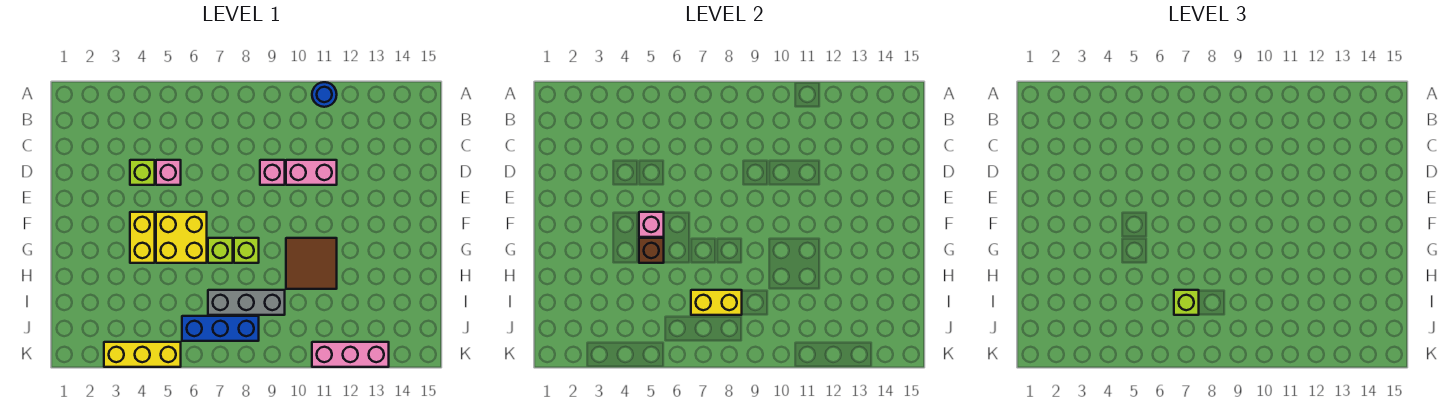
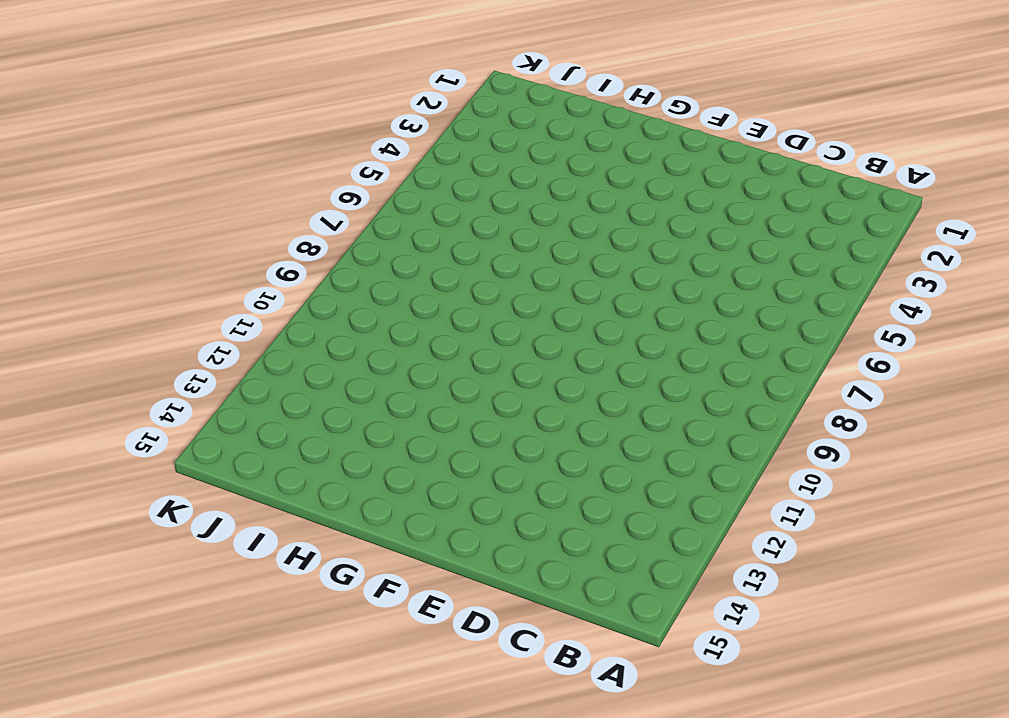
none -> blue round brick A11 level 1
none -> lime brick D4 level 1
none -> pink brick D5 level 1

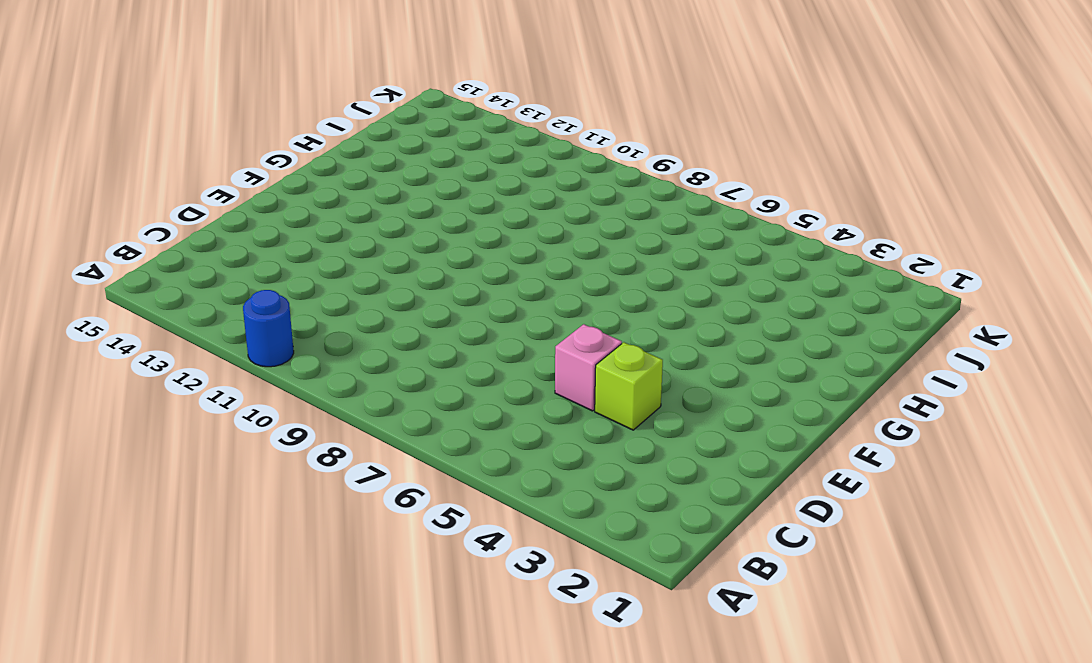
none -> pink brick D9 level 1
none -> pink brick D10:D11 level 1
none -> yellow brick F4:G4 level 1

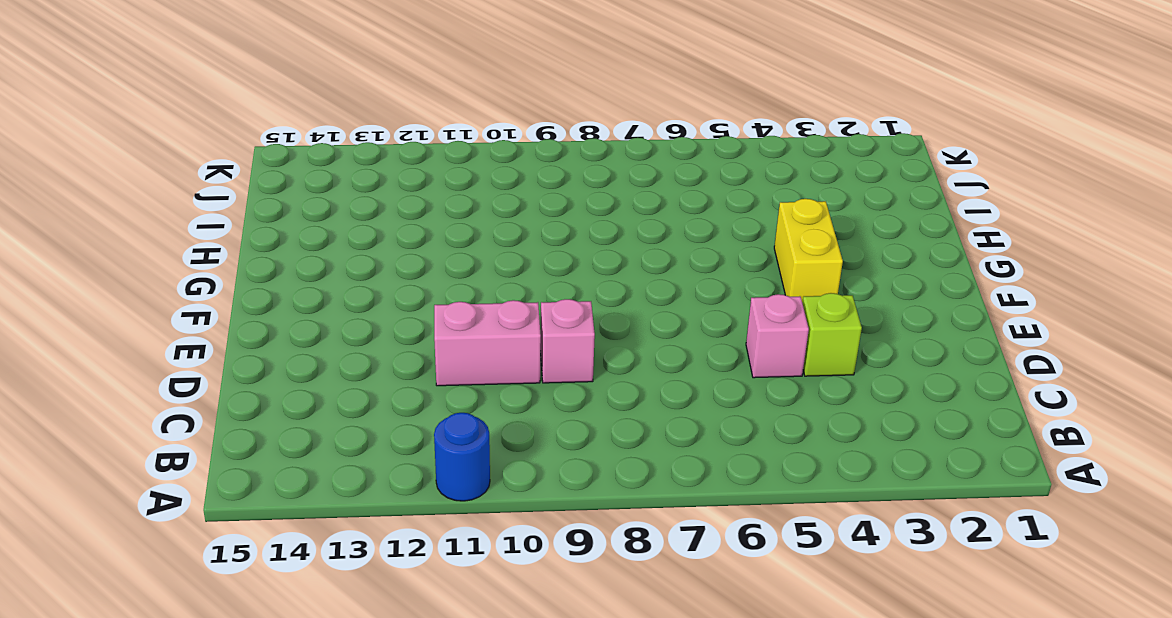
none -> yellow brick F5:G6 level 1
none -> lime brick G7 level 1
none -> lime brick G8 level 1

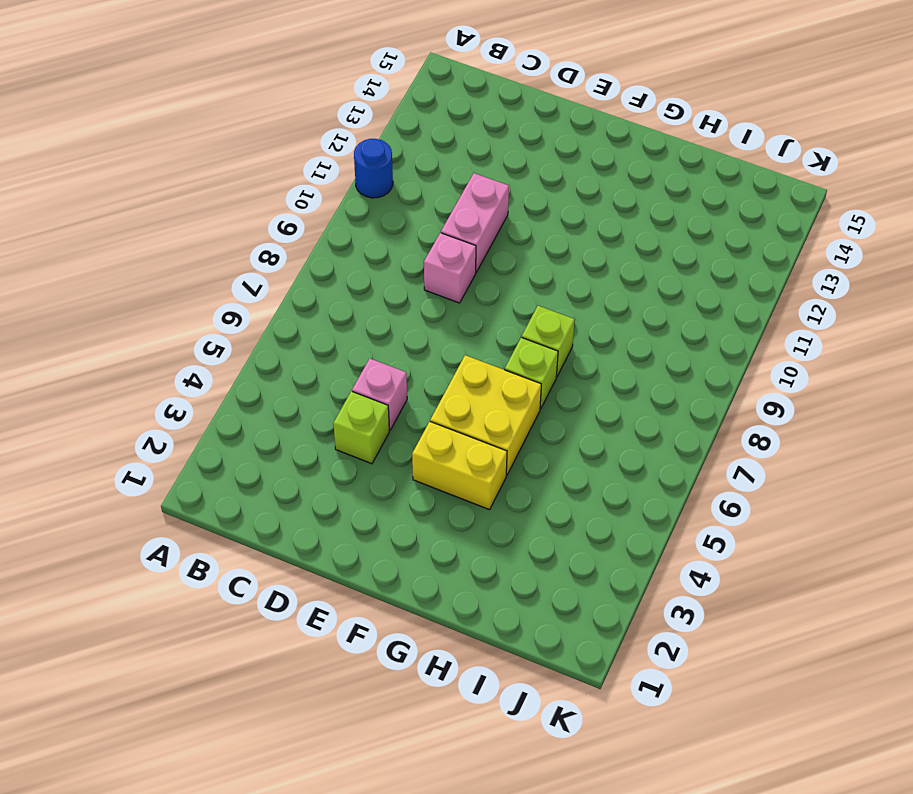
none -> brown tile G10:H11 level 1
none -> grey brick I7:I9 level 1
none -> blue brick J6:J8 level 1

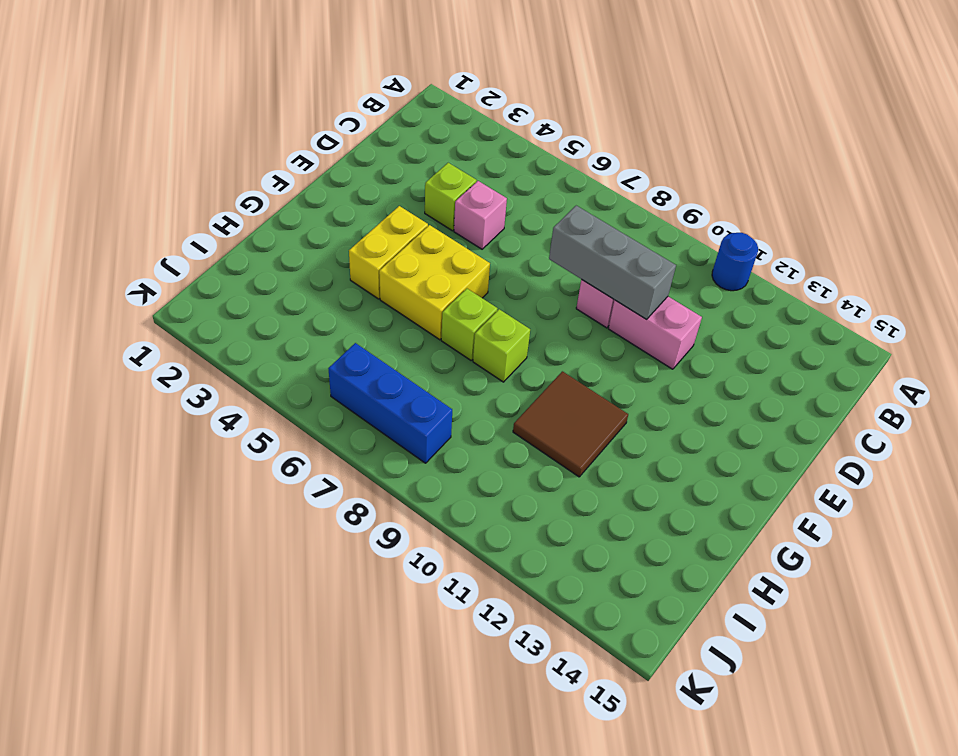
grey brick D8:D10 level 2 -> grey brick I7:I9 level 1
none -> yellow brick K3:K5 level 1
none -> pink brick K11:K13 level 1
none -> pink brick F5 level 2

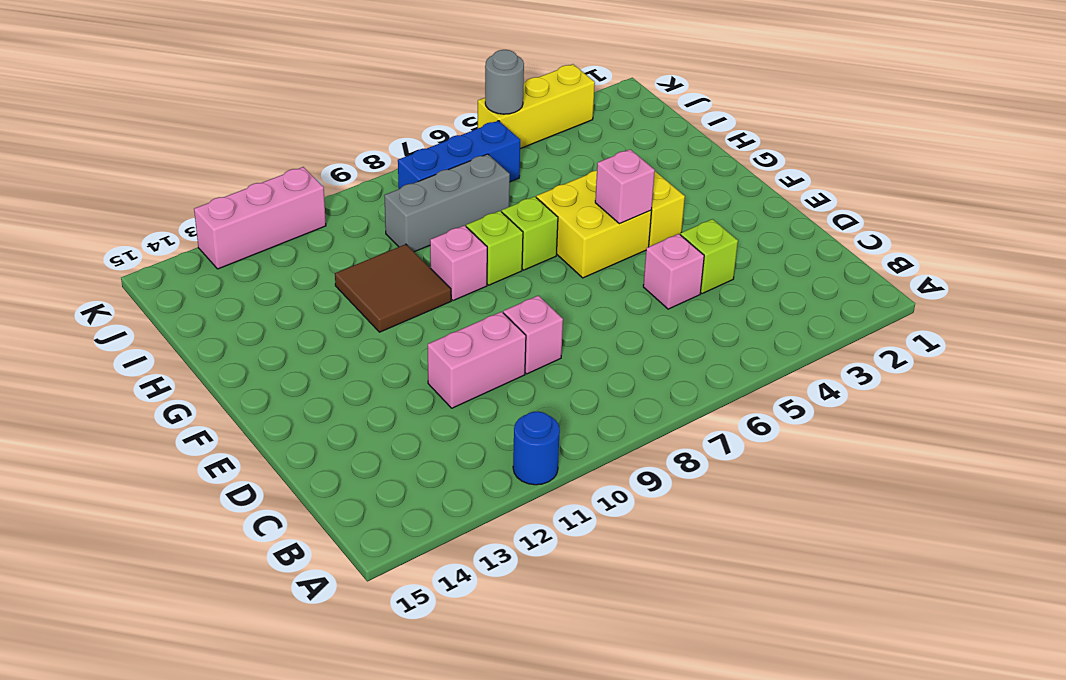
pink brick G9 level 1 -> none
grey round brick K5 level 2 -> none
none -> brown brick G5 level 2
none -> yellow brick I7:I8 level 2
none -> lime brick I7 level 3

